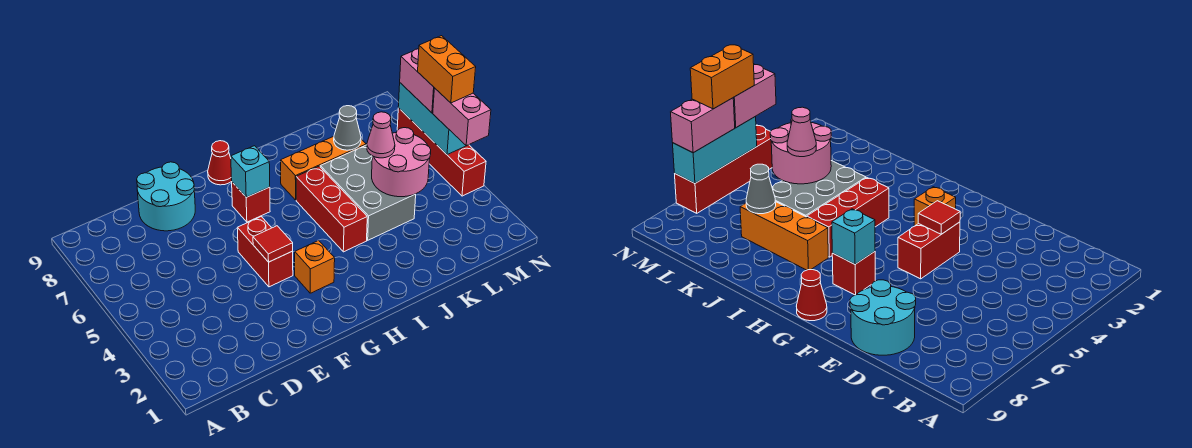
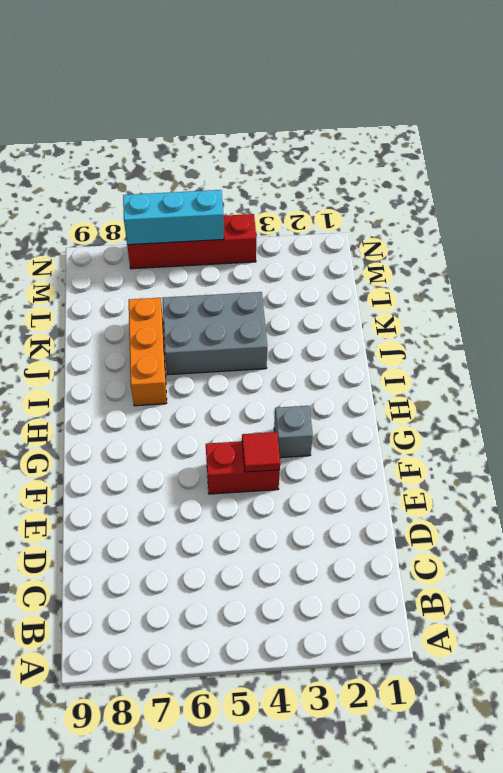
grey brick G3 level 1 -> orange brick G3 level 1
none -> cyan round brick D8:E9 level 1
none -> red brick G7 level 1
none -> red cone G9 level 1

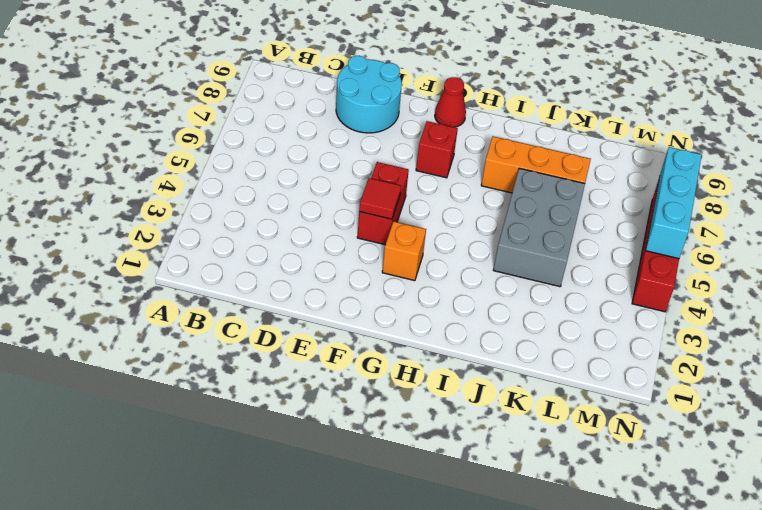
none -> red brick I4:I6 level 1
none -> cyan brick G7 level 2
none -> pink round brick K4:L5 level 2

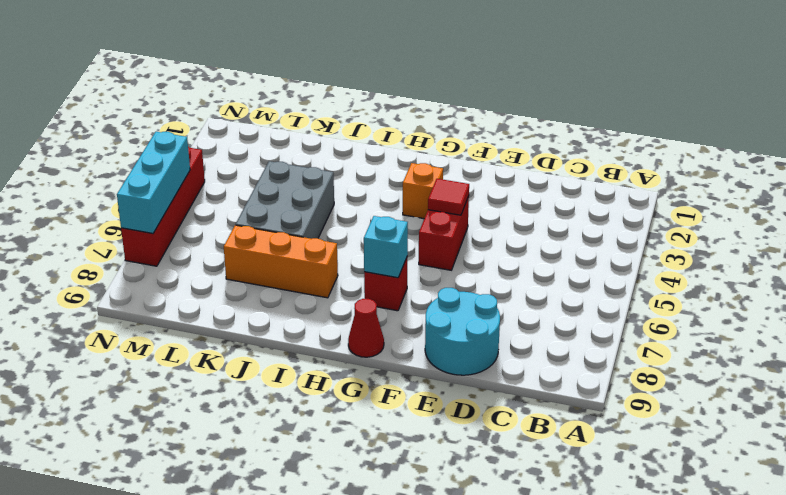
none -> red brick I4:I6 level 1
none -> pink round brick K4:L5 level 2
none -> grey cone K7 level 2

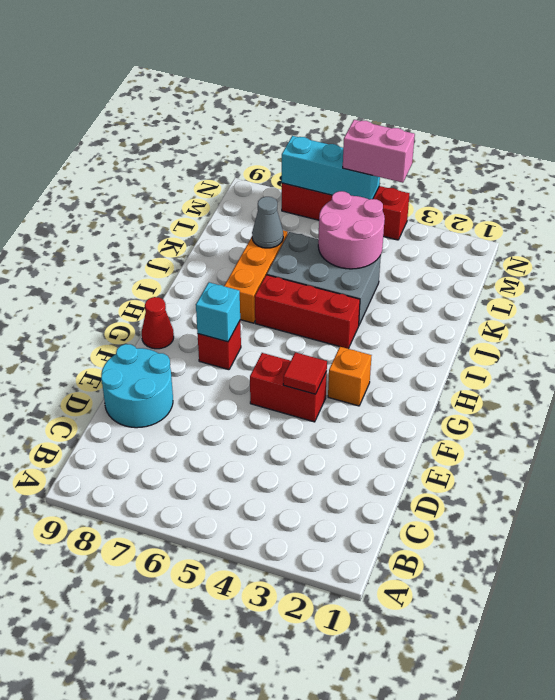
none -> pink cone K5 level 3
none -> pink brick N6:N7 level 3
none -> orange brick N5:N6 level 4

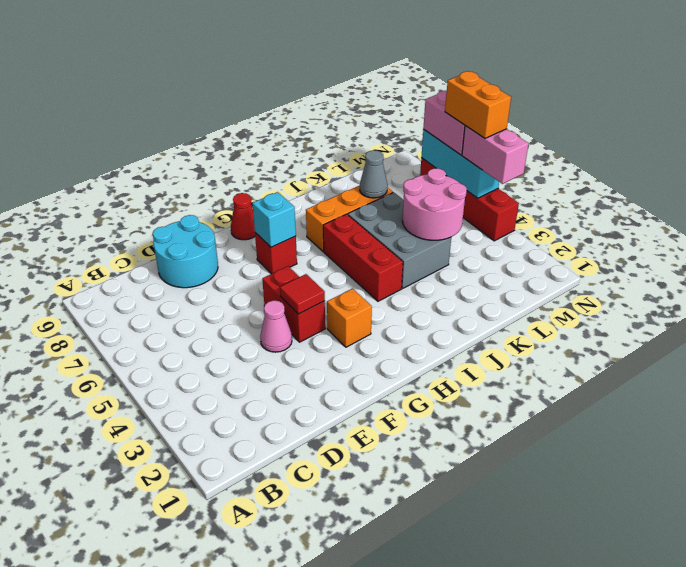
pink cone E4 level 1 -> pink cone K5 level 3

